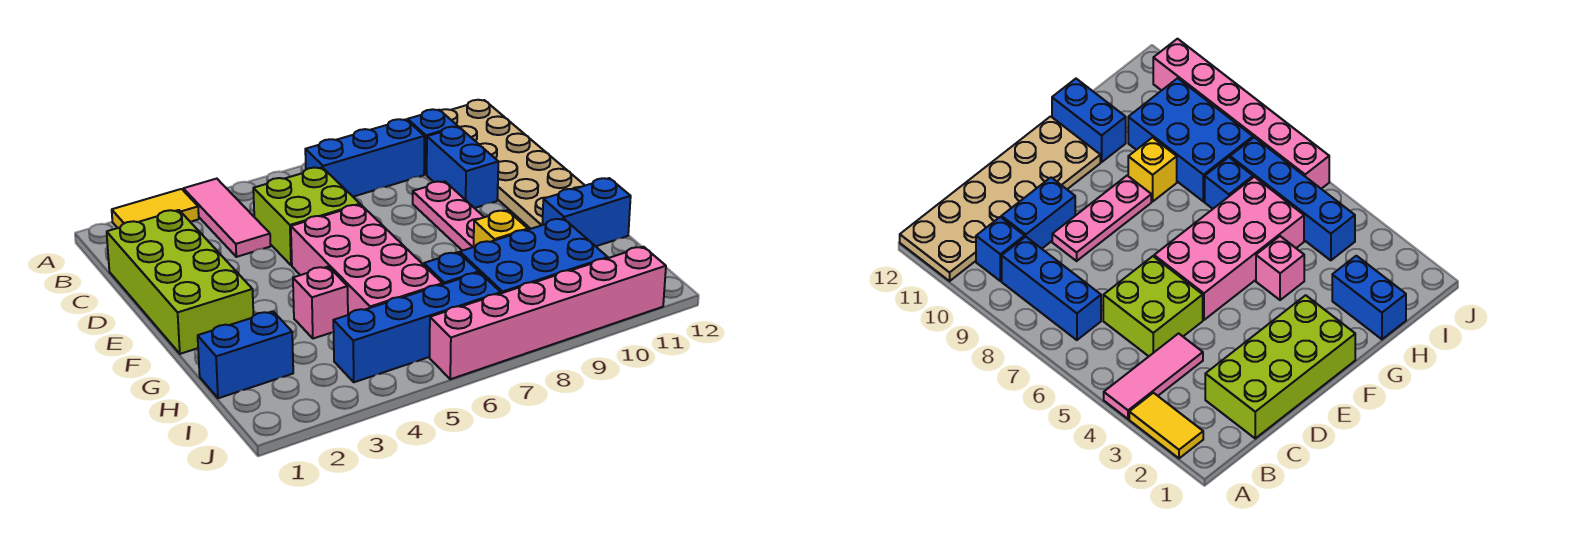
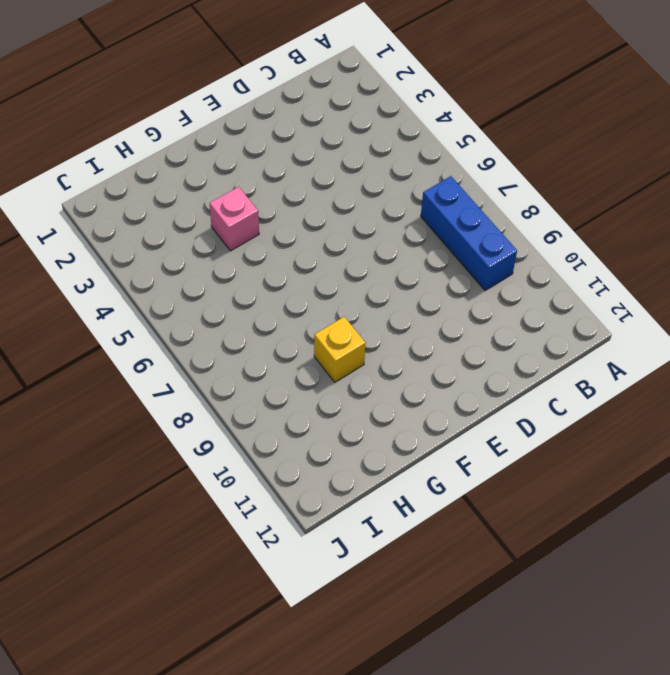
none -> yellow tile A2:A3 level 1
none -> pink tile A4:C4 level 1
none -> tan plate A11:F12 level 1

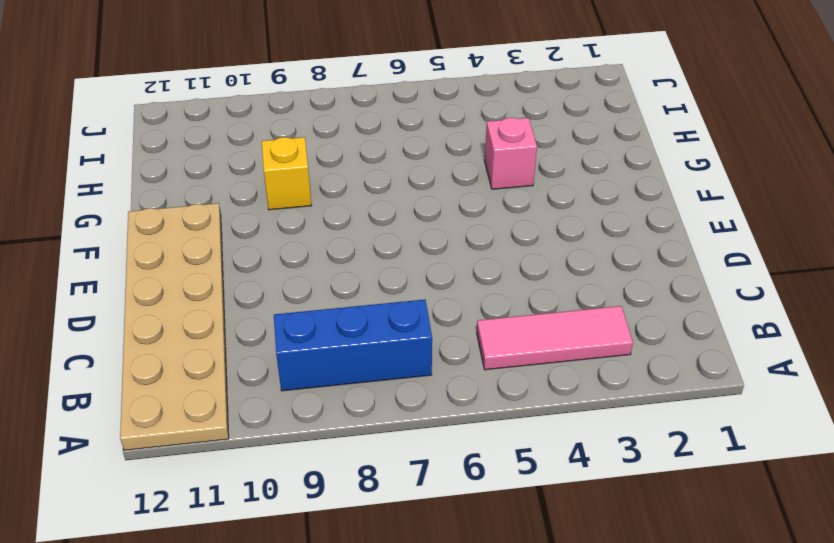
pink tile B3:B5 level 1 -> pink tile A4:C4 level 1
none -> yellow tile A2:A3 level 1
none -> blue brick B10 level 1
none -> lime brick C1:F2 level 1

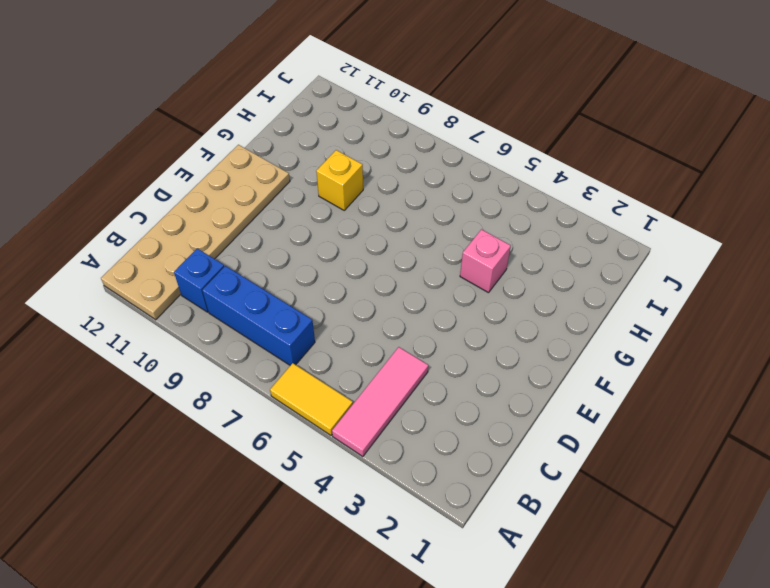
yellow tile A5:A6 level 1 -> yellow tile A2:A3 level 1
none -> lime brick C1:F2 level 1
none -> lime brick C5:D6 level 1
none -> blue brick C10:D10 level 1

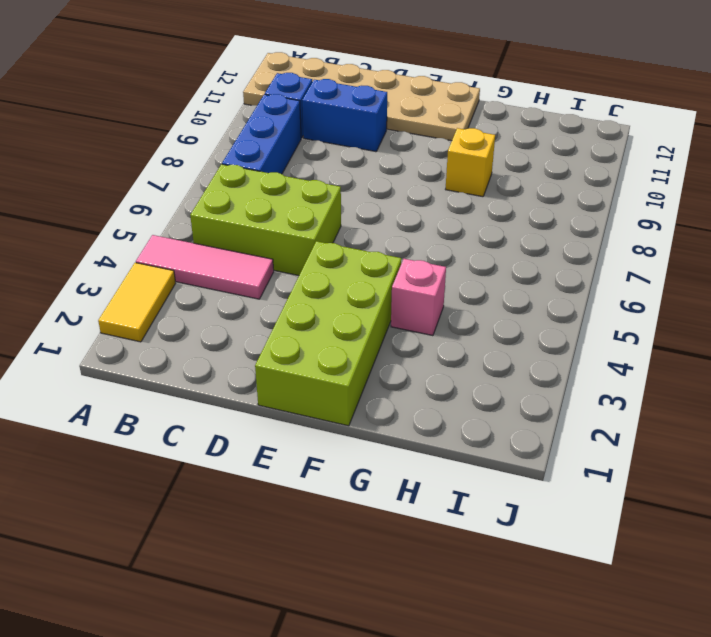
lime brick B5:D6 level 1 -> lime brick C5:D6 level 1
lime brick E1:F4 level 1 -> lime brick C1:F2 level 1
none -> pink plate D9:F9 level 1
none -> pink brick E5:H6 level 1
none -> blue brick G11:G12 level 1

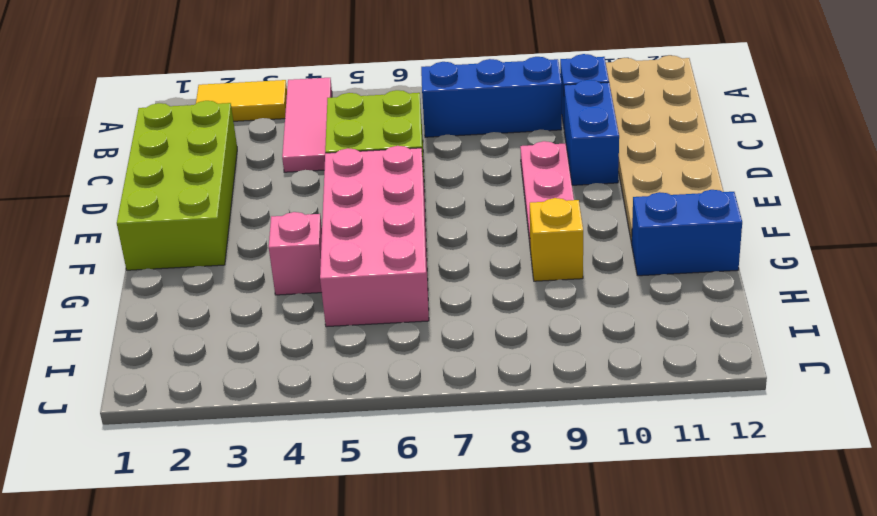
none -> blue brick H1:H2 level 1
none -> blue brick H7 level 1
none -> blue brick H8:I10 level 1

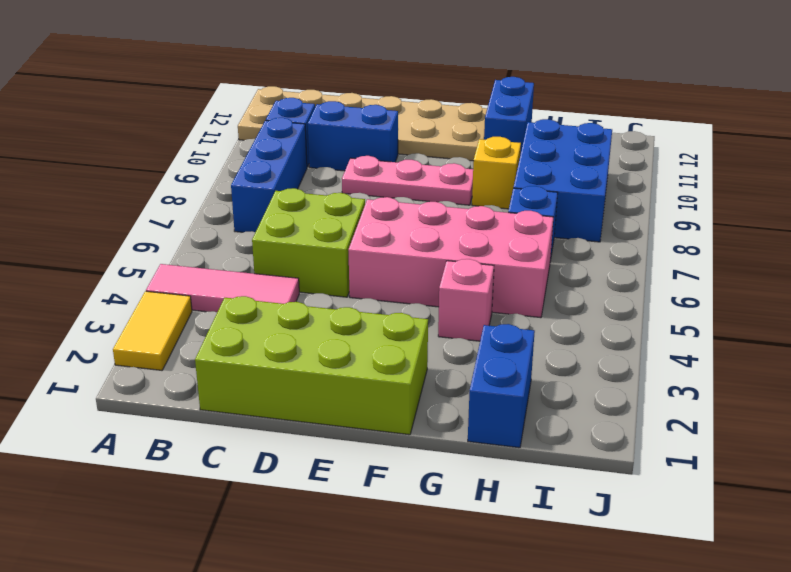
none -> blue brick I4:I7 level 1
none -> pink brick J6:J11 level 1

